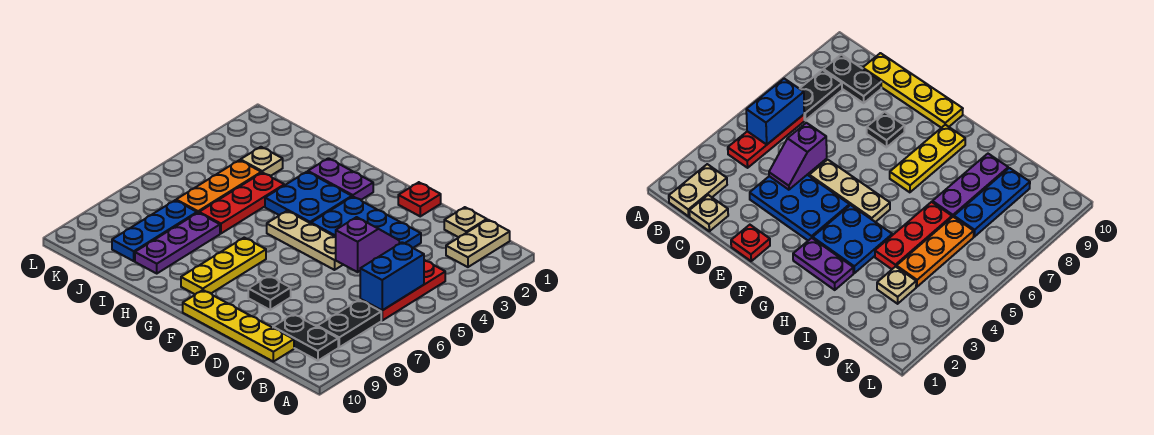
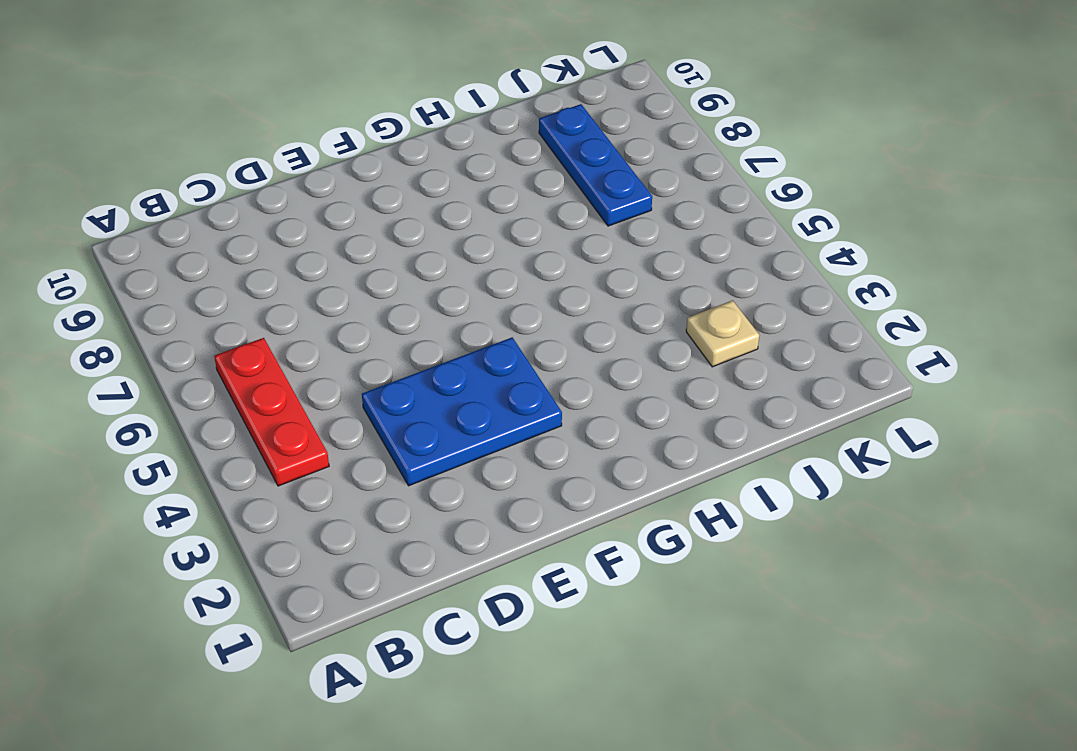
none -> tan plate B1:B2 level 1
none -> black plate B7:B8 level 1
none -> black plate B9:C9 level 1

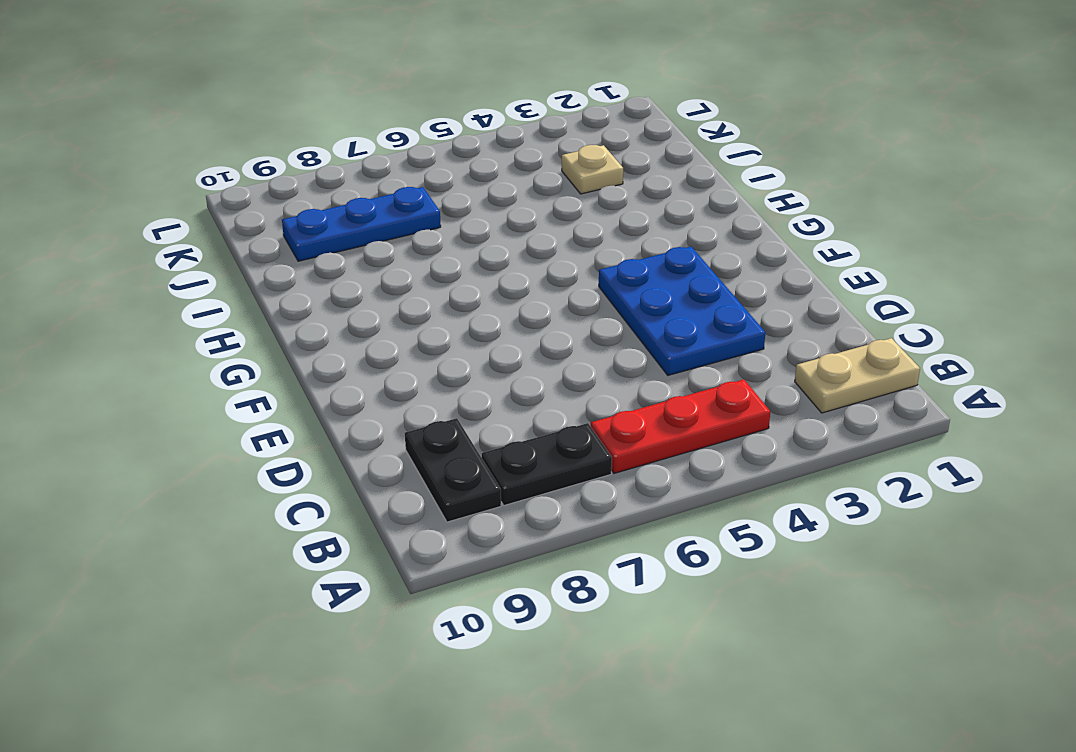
none -> tan plate C1 level 1
none -> yellow plate C10:F10 level 1
none -> red plate E1 level 1

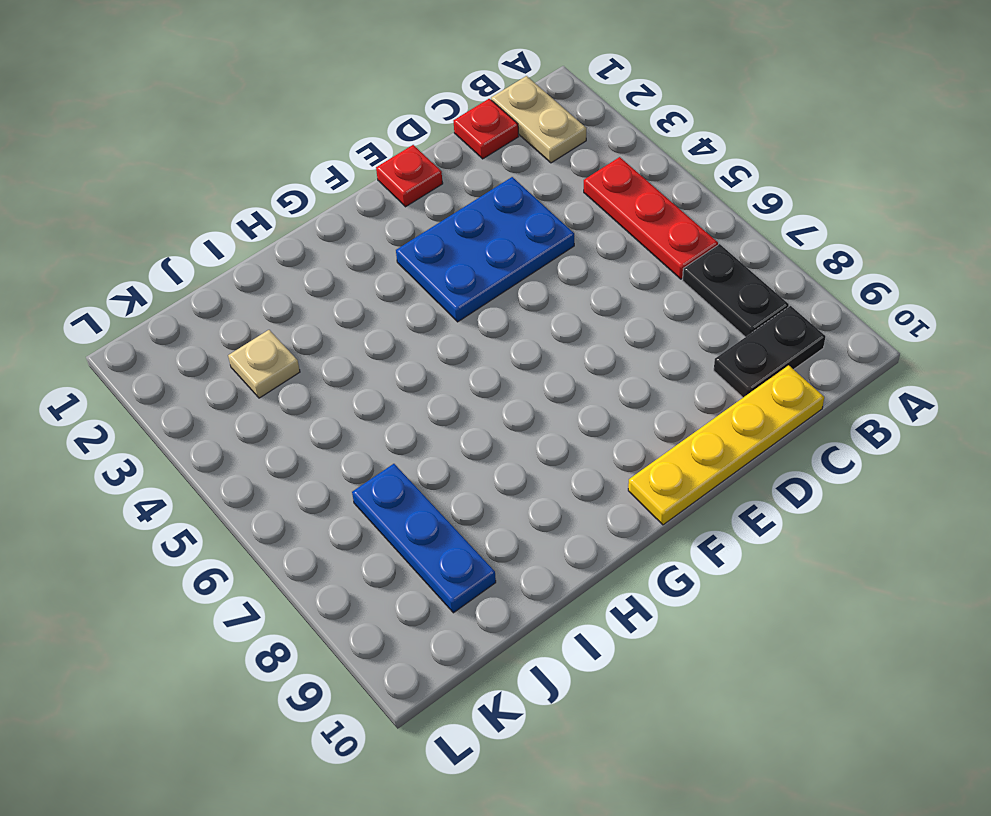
red plate C1 level 1 -> tan plate C1 level 1
none -> tan plate E5:G5 level 1
none -> black plate E8 level 1
none -> purple plate G2:H2 level 1

